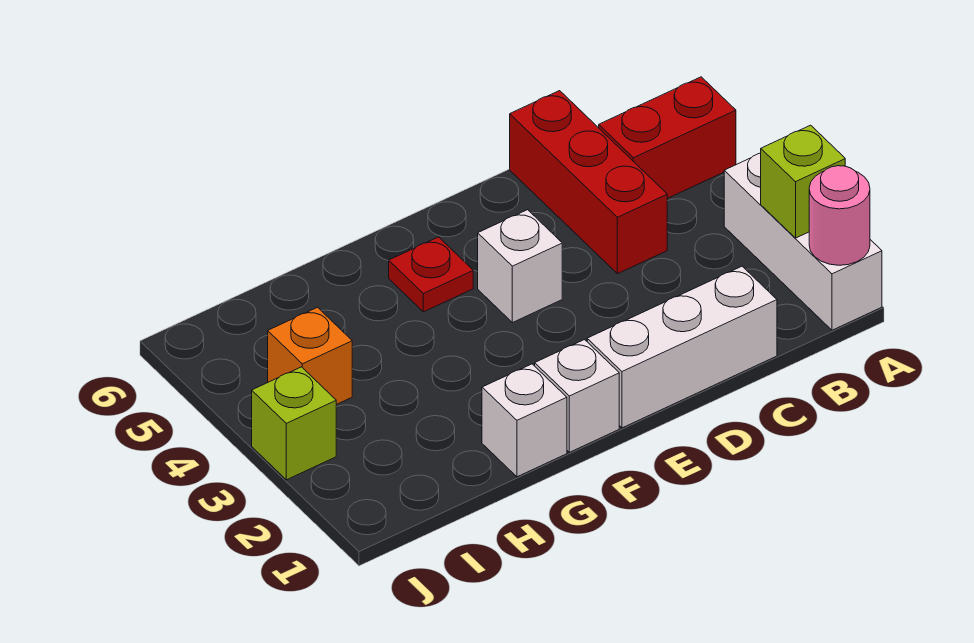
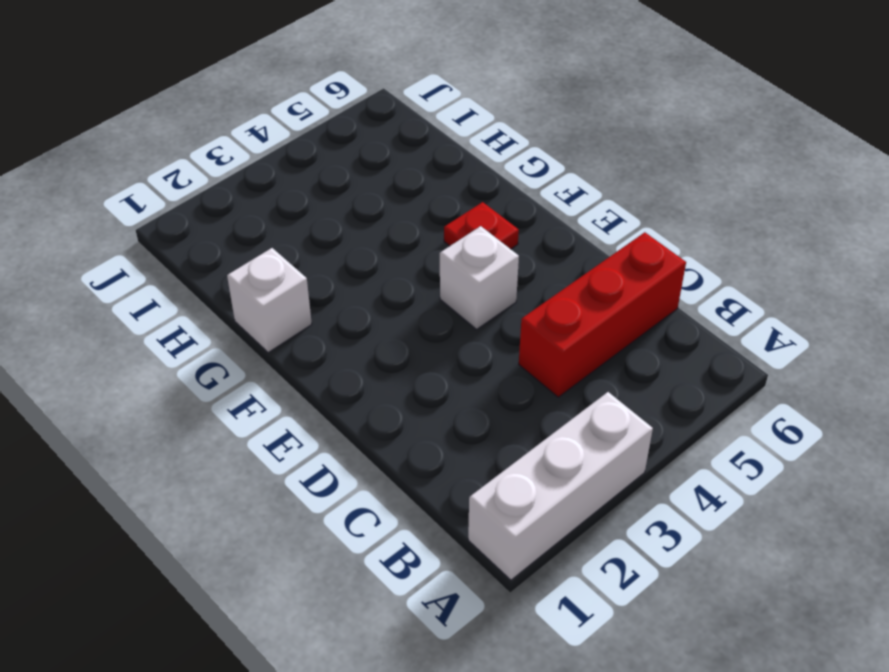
none -> red brick A5:B5 level 1
none -> white brick C1:E1 level 1
none -> white brick F1 level 1

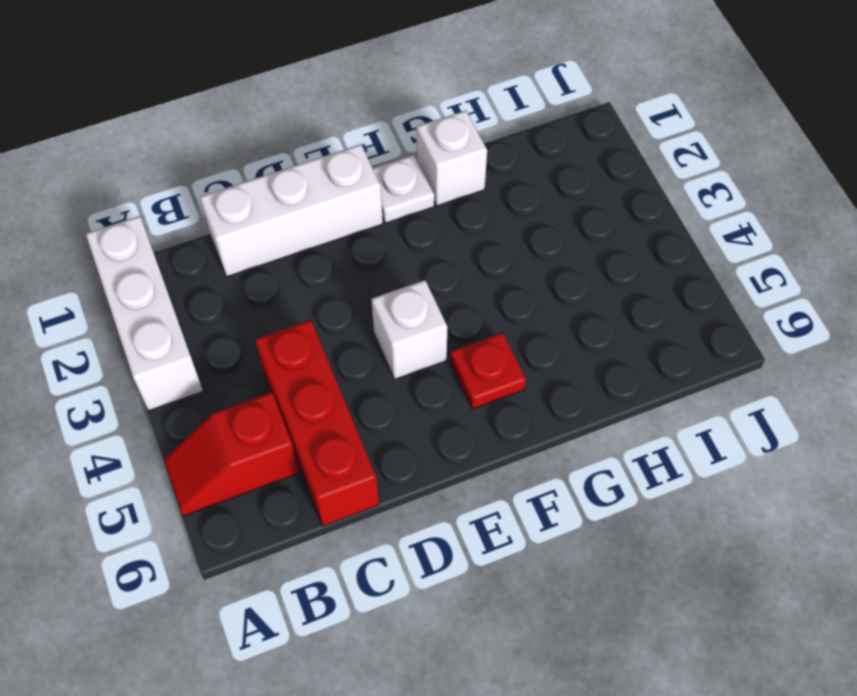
red slope A5:B5 level 1 top B -> red brick A5:B5 level 1
white plate F1 level 1 -> white brick F1 level 1
none -> orange brick I4 level 1
none -> lime brick J3 level 1
none -> pink round brick A1 level 2

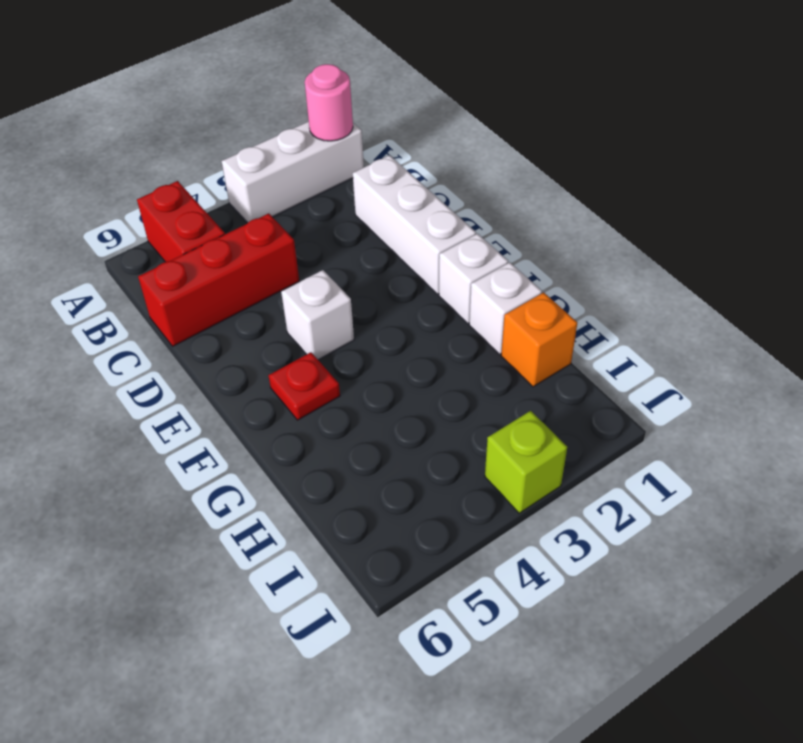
orange brick H1 level 1 -> orange brick I4 level 1
none -> lime brick A2 level 2

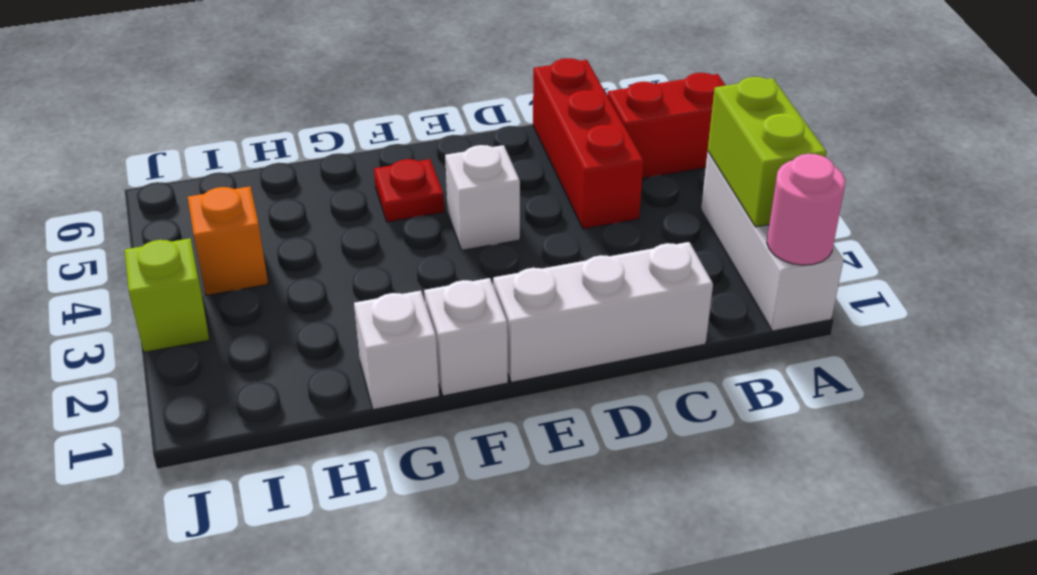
lime brick A2:A3 level 2 -> lime brick A2 level 2

